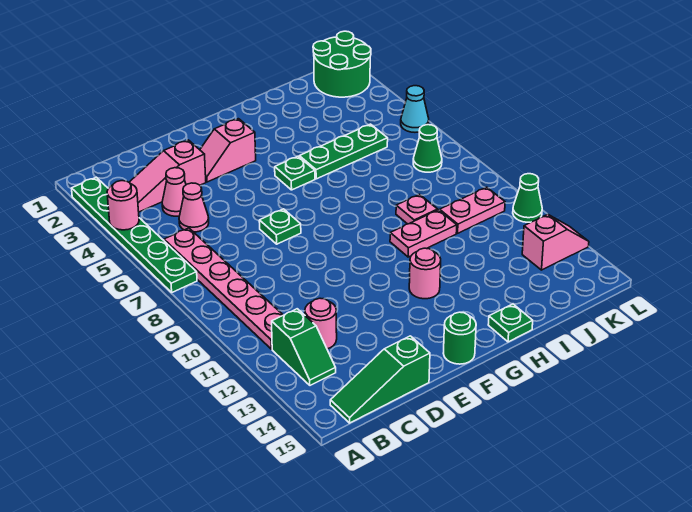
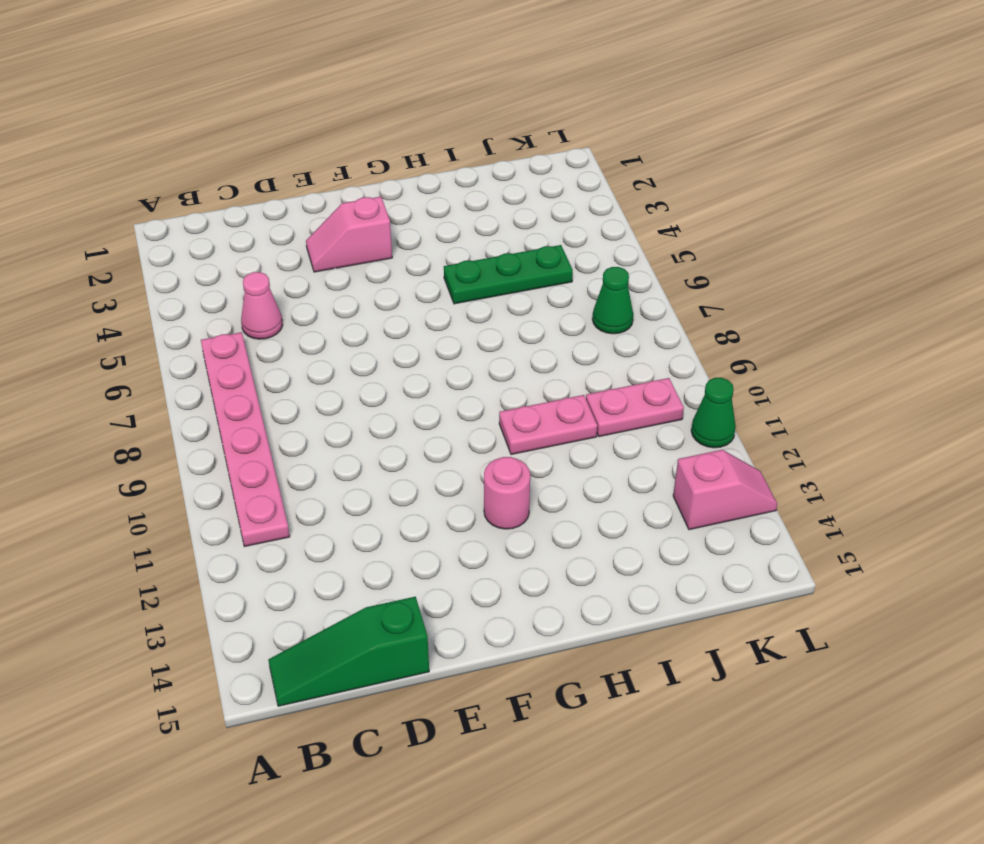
none -> green plate A2:A7 level 1
none -> pink slope B3:D3 level 1 top D
none -> green slope B12:B13 level 1 top 12

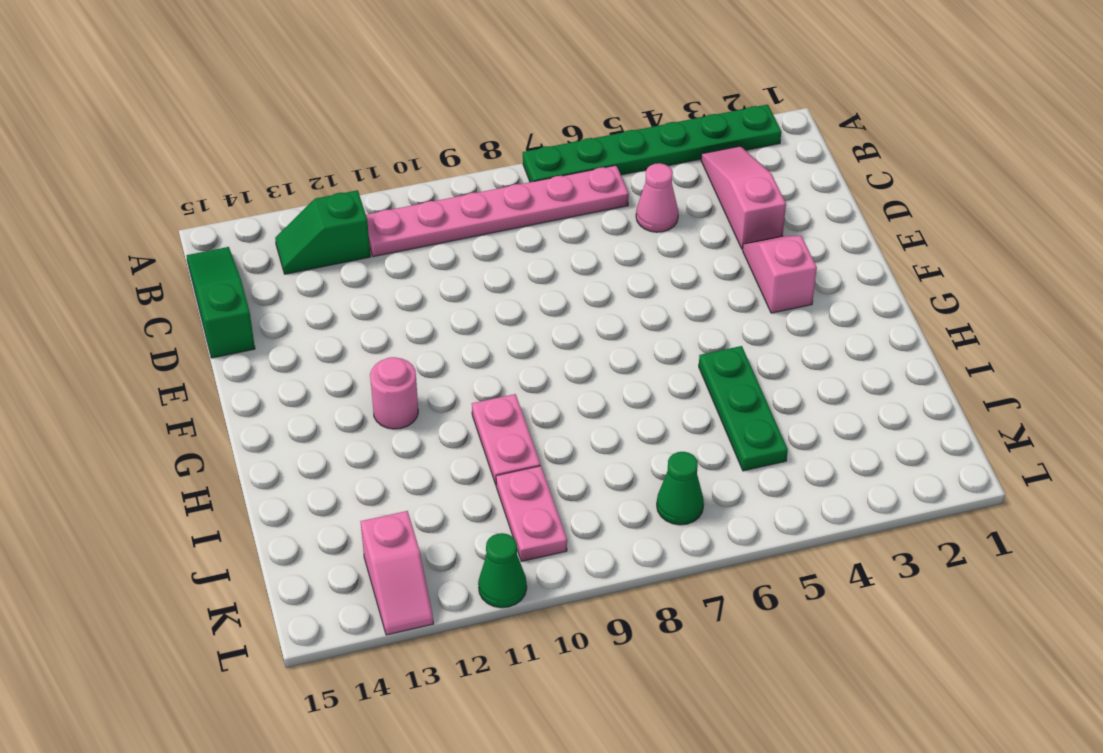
none -> pink cone C4 level 1
none -> pink round brick C12 level 1
none -> green plate E7 level 1

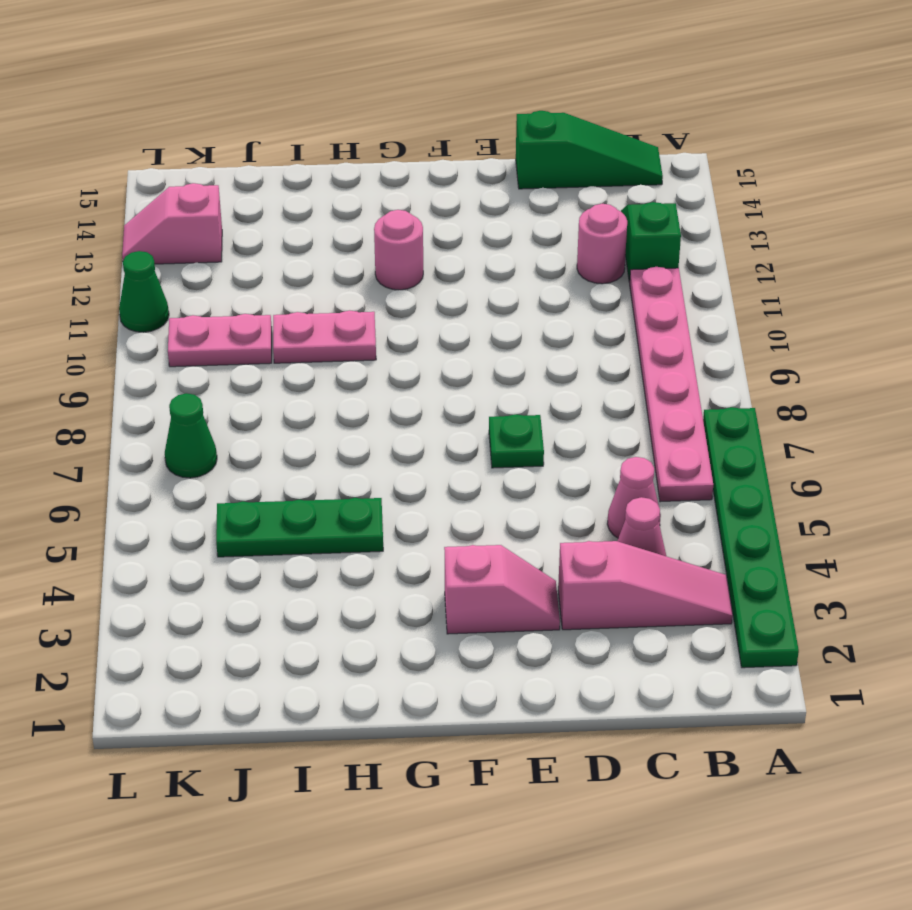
none -> green round brick F15 level 1
none -> green plate G5 level 1
none -> green plate H15 level 1

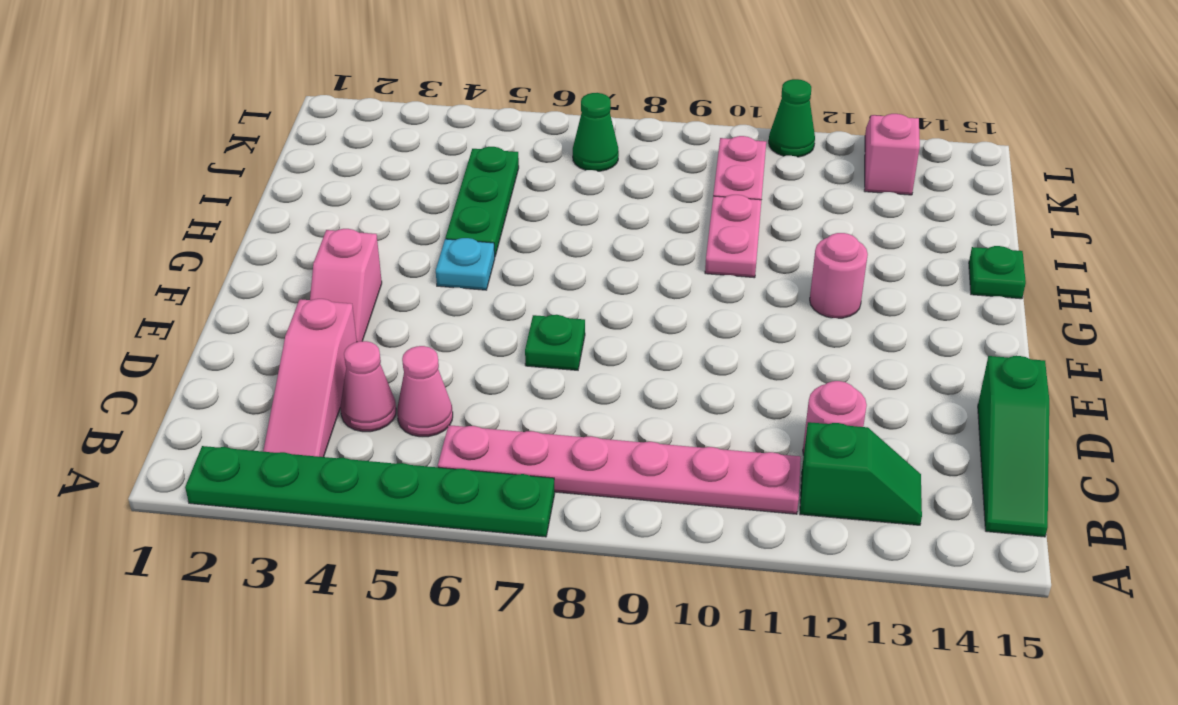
cyan plate G5 level 1 -> green plate G5 level 1
none -> green round brick F15 level 1
none -> pink plate I9 level 1
none -> green round brick K1:L2 level 1

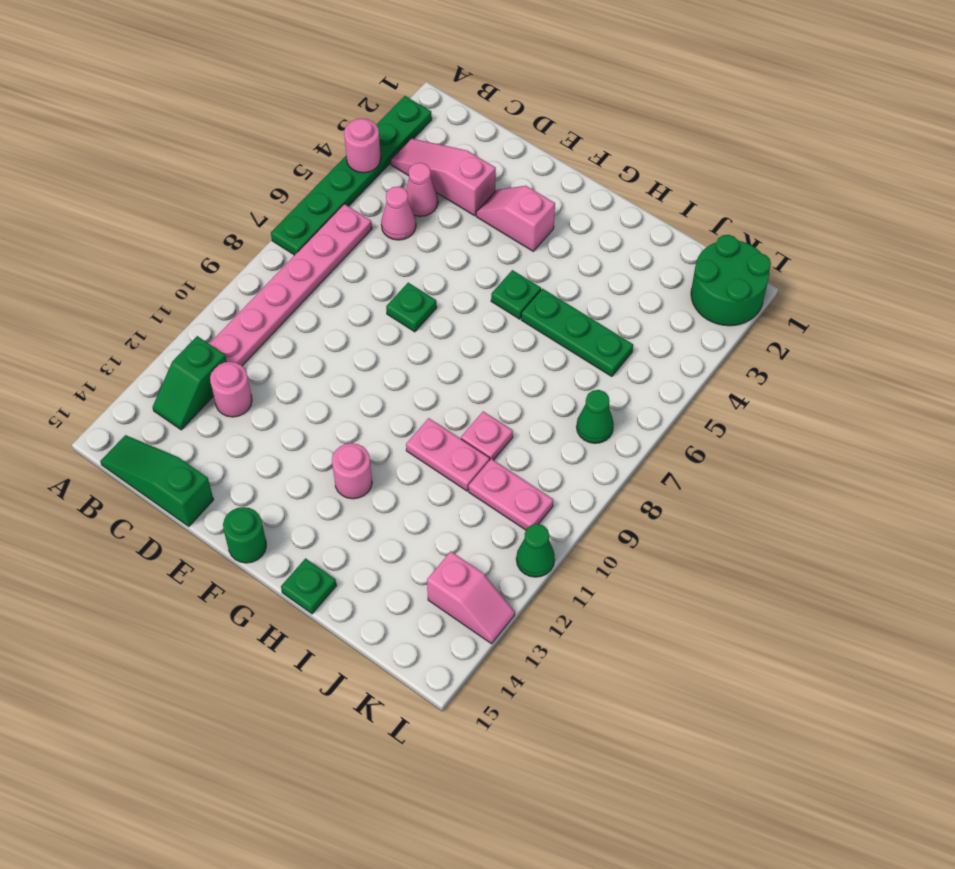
none -> cyan cone L5 level 1

